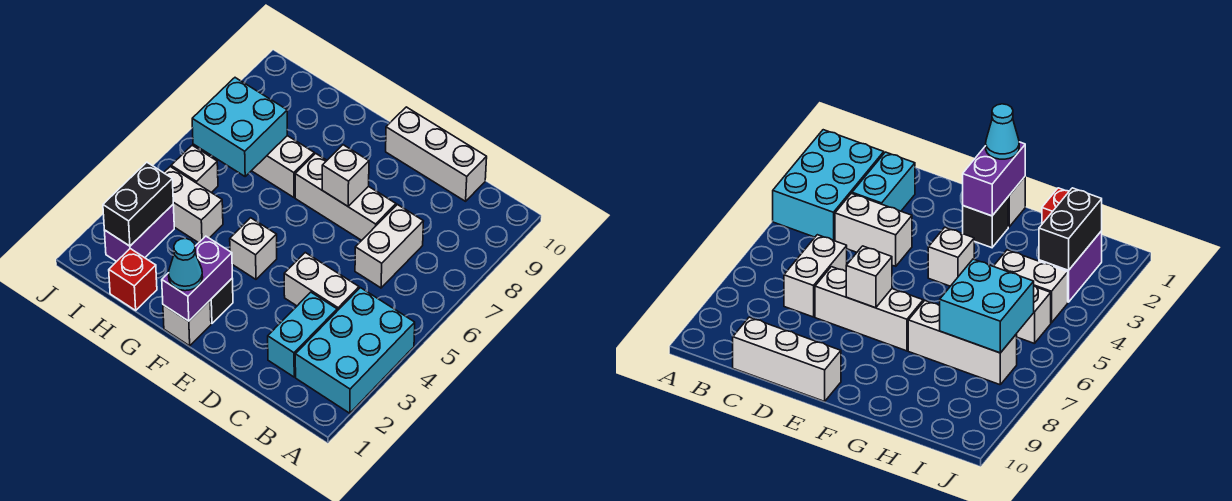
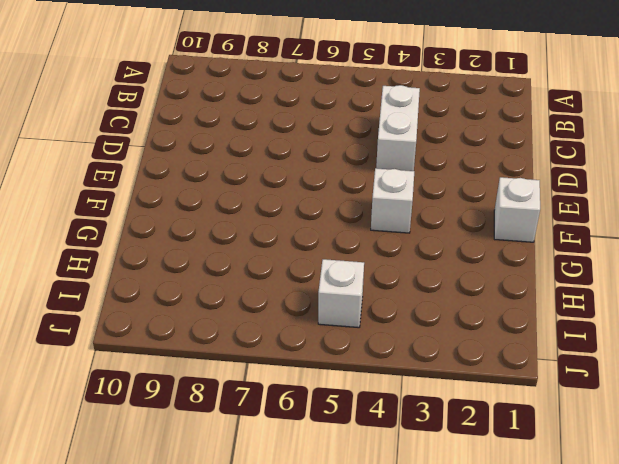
none -> cyan brick A2:B4 level 1
none -> cyan brick C2:C3 level 1
none -> white brick C6:C7 level 1

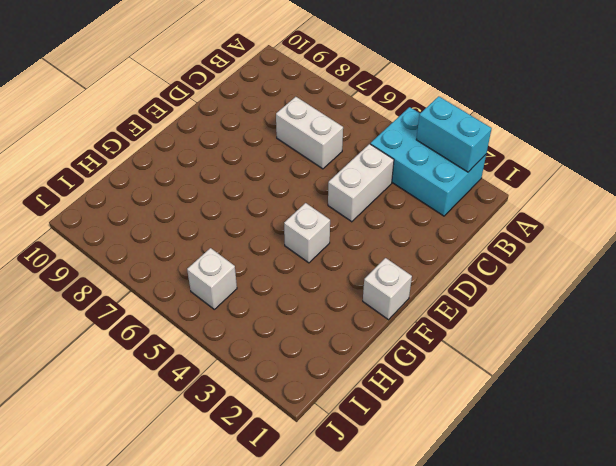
cyan brick A2:A3 level 2 -> cyan brick C2:C3 level 1
none -> white brick C10:E10 level 1
none -> white brick D7:F7 level 1
none -> black brick F2 level 1

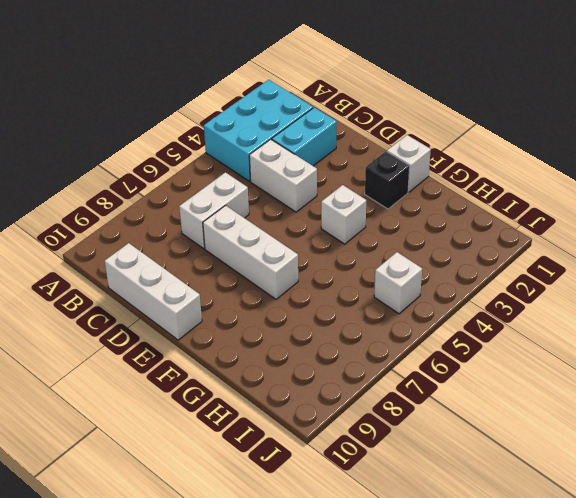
none -> white brick G7:I7 level 1
none -> red brick H1 level 1
none -> white brick H4:I4 level 1

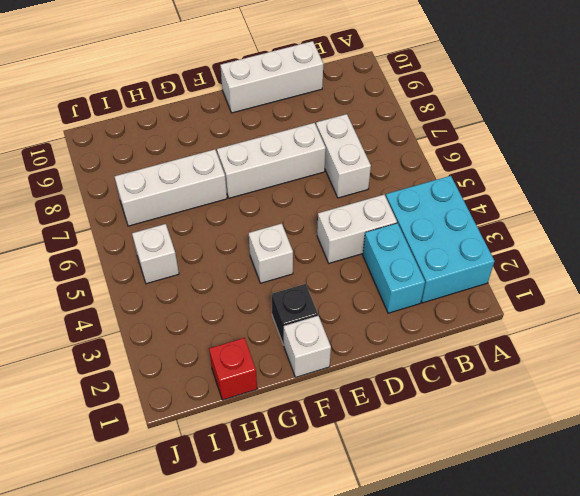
none -> white brick H4:I4 level 1
none -> purple brick I2:I3 level 1
none -> white brick E7 level 2

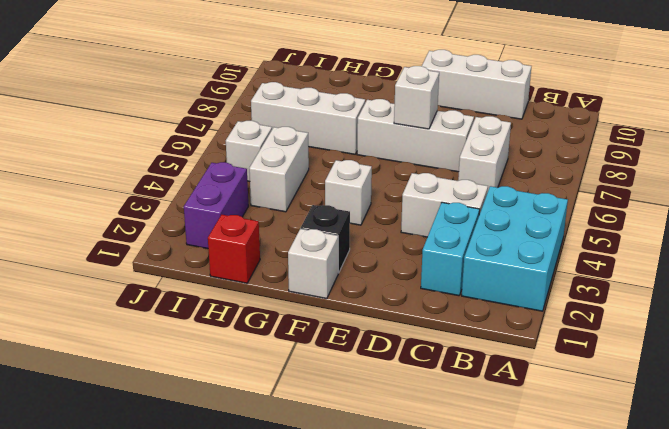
white brick H4:H5 level 1 -> white brick H4:I4 level 1
none -> purple brick F1:F2 level 2
none -> cyan brick H6:I7 level 2
none -> black brick I2:I3 level 2

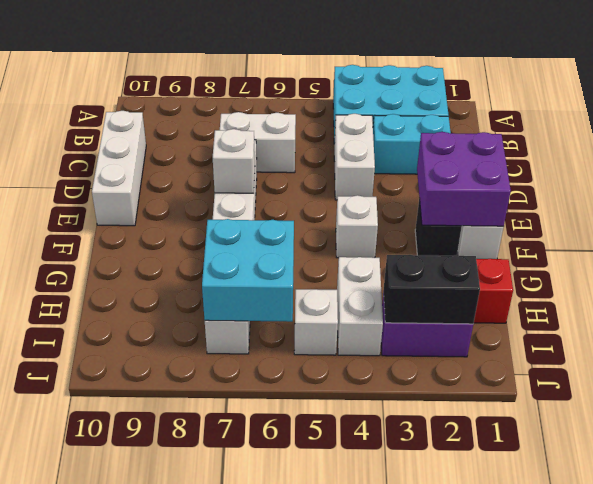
purple brick E1:F2 level 2 -> purple brick F1:F2 level 2
none -> cyan cone F1 level 3

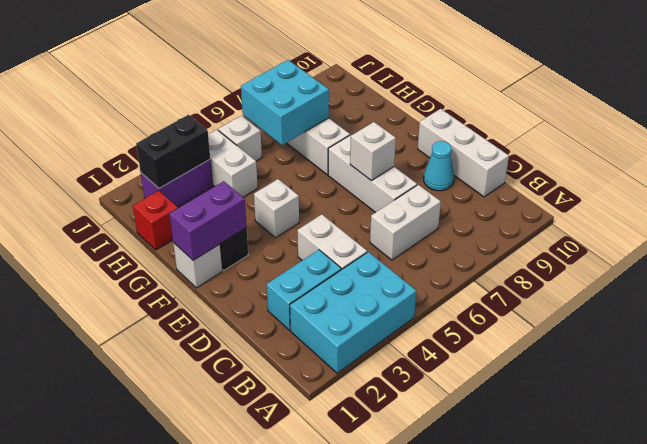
cyan cone D9 level 1 -> cyan cone F1 level 3

